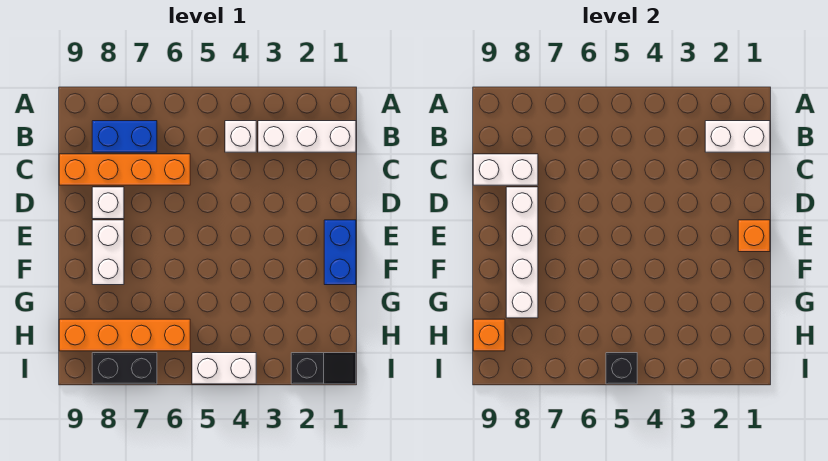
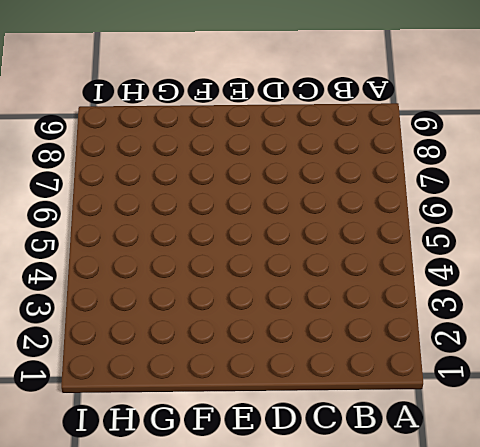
none -> white brick B1:B3 level 1
none -> white brick B4 level 1
none -> blue brick B7:B8 level 1

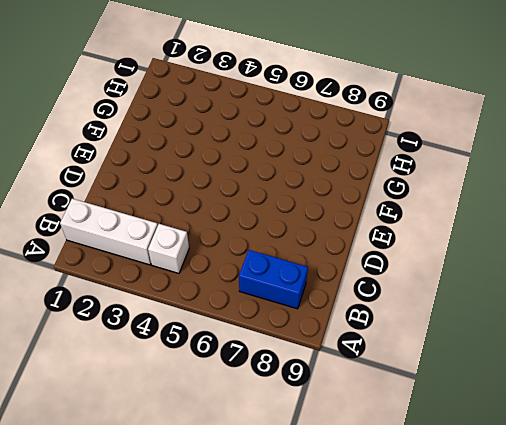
none -> orange brick C6:C9 level 1
none -> white brick D8 level 1
none -> blue brick E1:F1 level 1

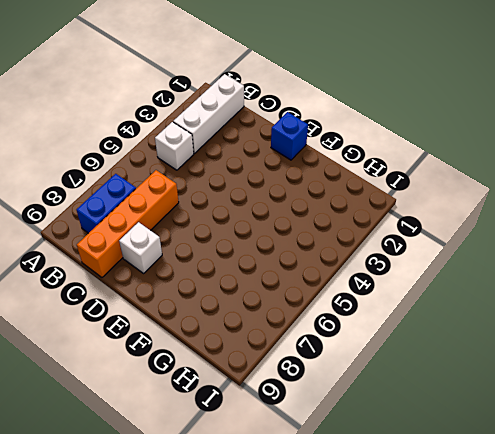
blue brick E1 level 1 -> blue brick E1:F1 level 1
none -> white brick E8:F8 level 1
none -> orange brick H6:H9 level 1
none -> black slope I1:I2 level 1 top 2

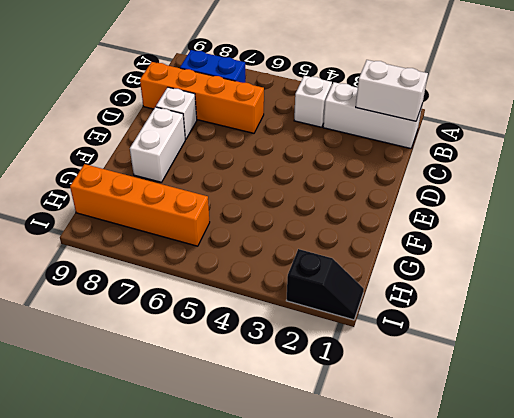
none -> blue brick E1:F1 level 1
none -> white brick I4:I5 level 1
none -> black brick I7:I8 level 1

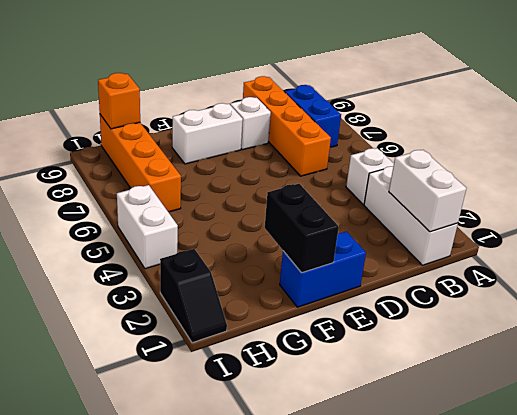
black brick F1:F2 level 2 -> black brick I7:I8 level 1
none -> white brick C8:C9 level 2
none -> white brick D8:G8 level 2
none -> orange brick E1 level 2

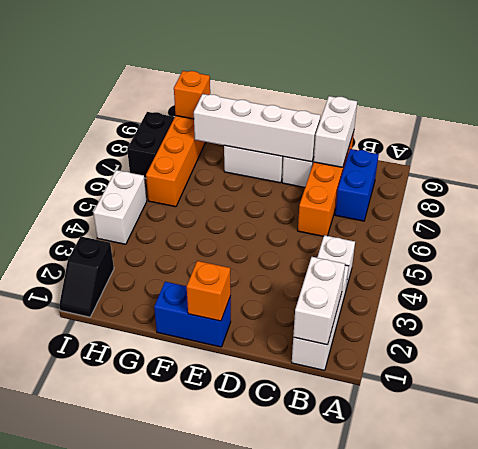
none -> black brick I5 level 2

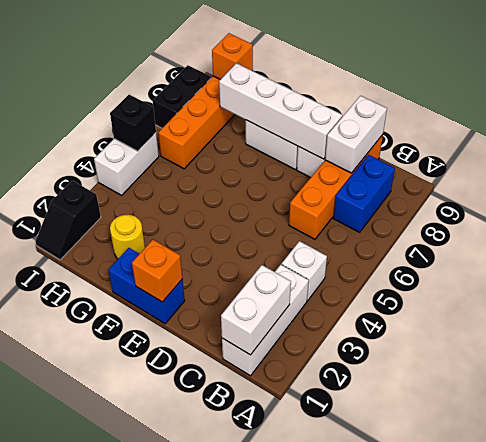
yellow round brick G2 level 1 -> none

